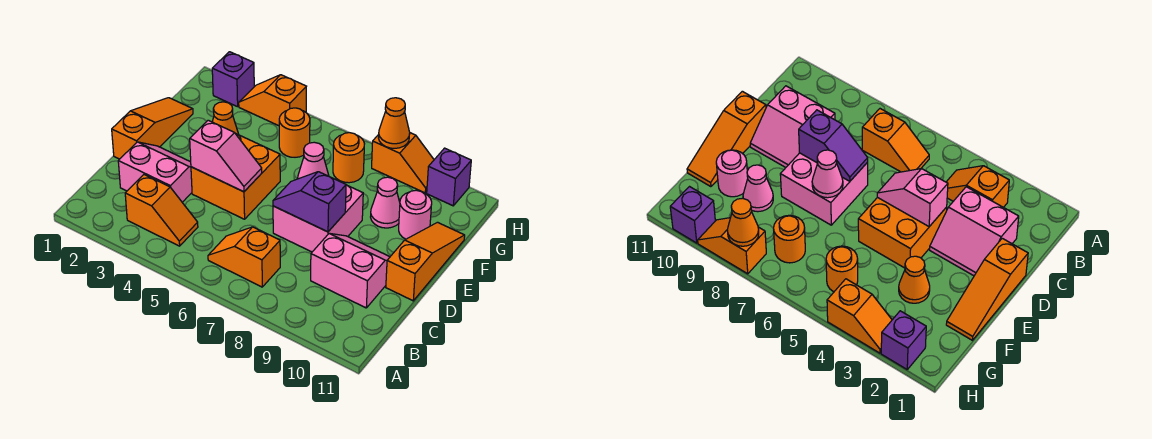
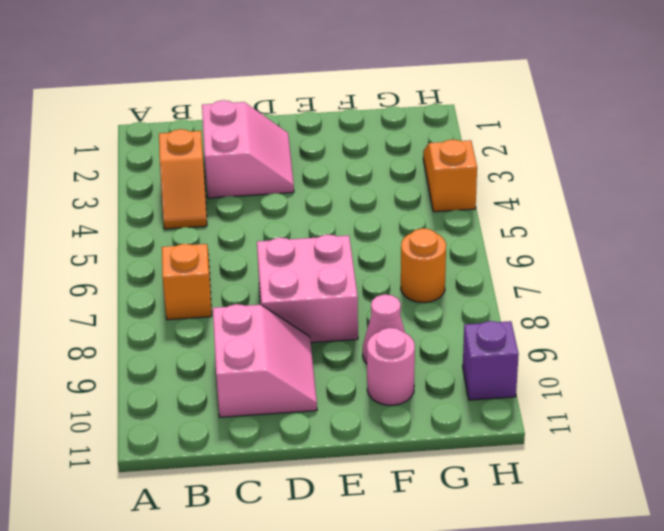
none -> orange slope D1:F1 level 1 top D
none -> orange brick D4:E5 level 1
none -> orange slope D11:F11 level 1 top D

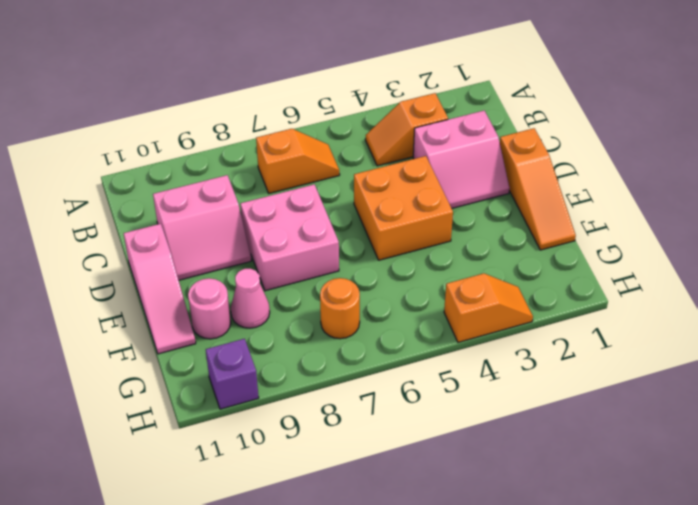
pink slope D11:F11 level 1 top D -> orange slope D11:F11 level 1 top D
none -> orange cone F3 level 1
none -> orange round brick G5 level 1
none -> purple brick H2 level 1

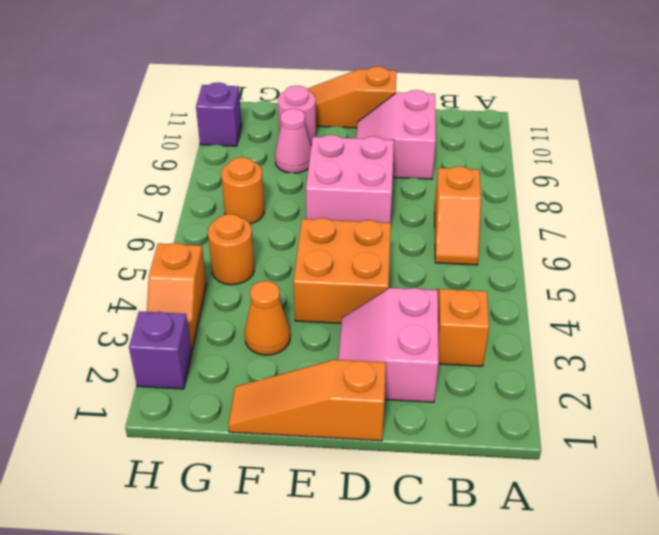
none -> orange slope H8:H9 level 1 top 8
none -> pink slope D4:D5 level 2 top 4
none -> purple slope D7:D8 level 2 top 8

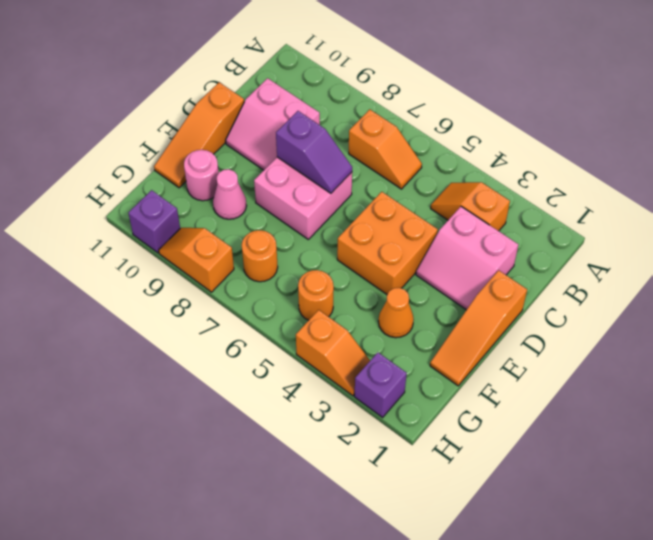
none -> pink slope D4:D5 level 2 top 4
none -> pink cone E7 level 2
none -> orange cone H8 level 2

